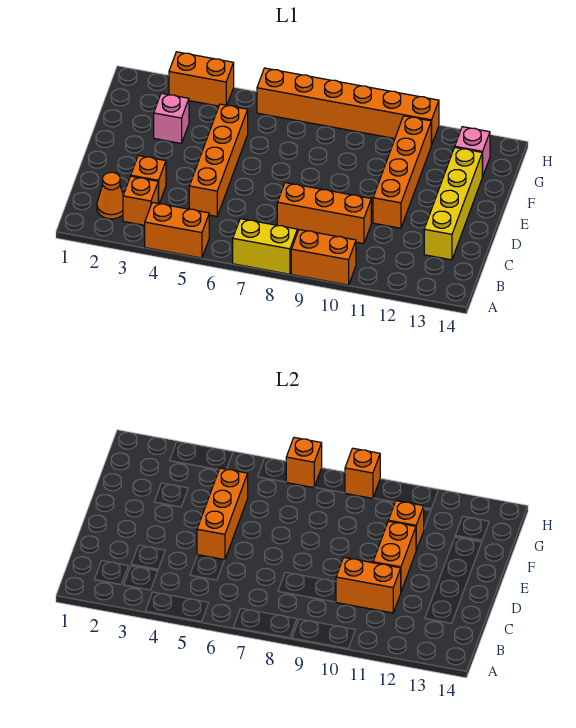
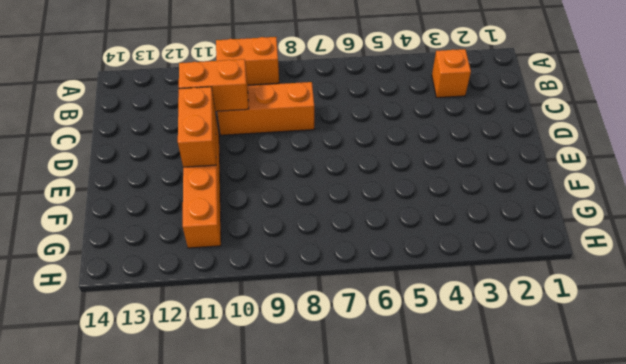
none -> orange brick A4:A5 level 1
none -> yellow brick A7:A8 level 1
none -> orange cone B2 level 1

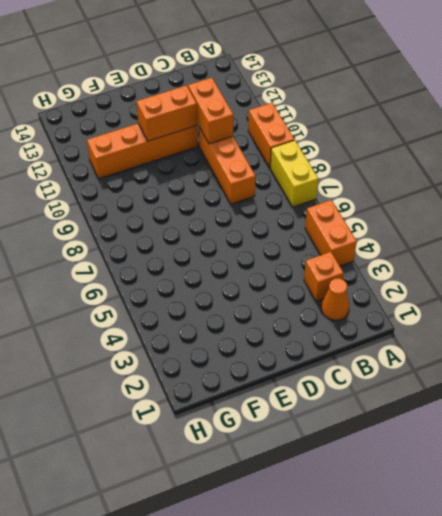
none -> orange brick C3 level 1
none -> orange brick C5:F5 level 1
none -> yellow brick C13:F13 level 1

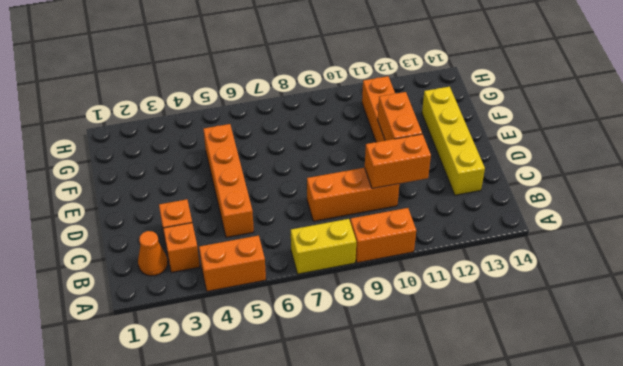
none -> pink brick F3 level 1
none -> pink brick G13 level 1
none -> orange brick H3:H4 level 1

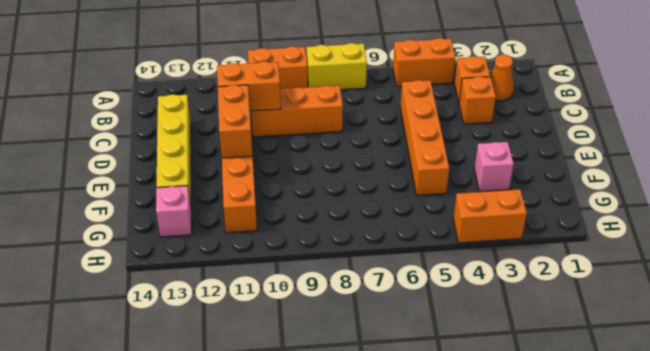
none -> orange brick H6:H11 level 1
none -> orange brick D5:F5 level 2
none -> orange brick F11 level 2

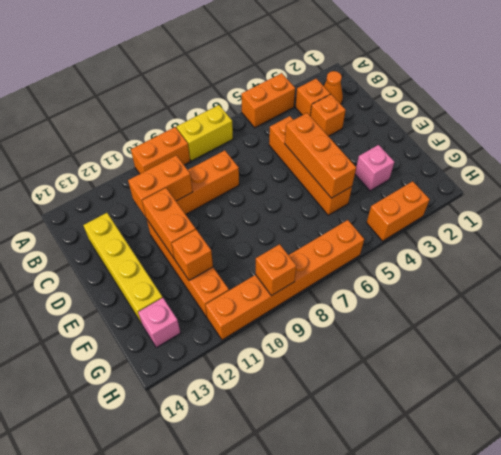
none -> orange brick H7 level 2

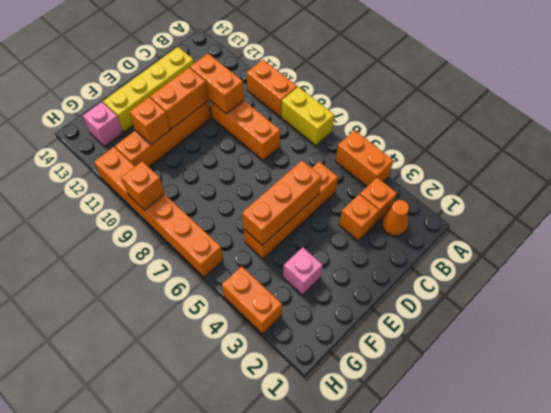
none -> orange brick H7 level 2

